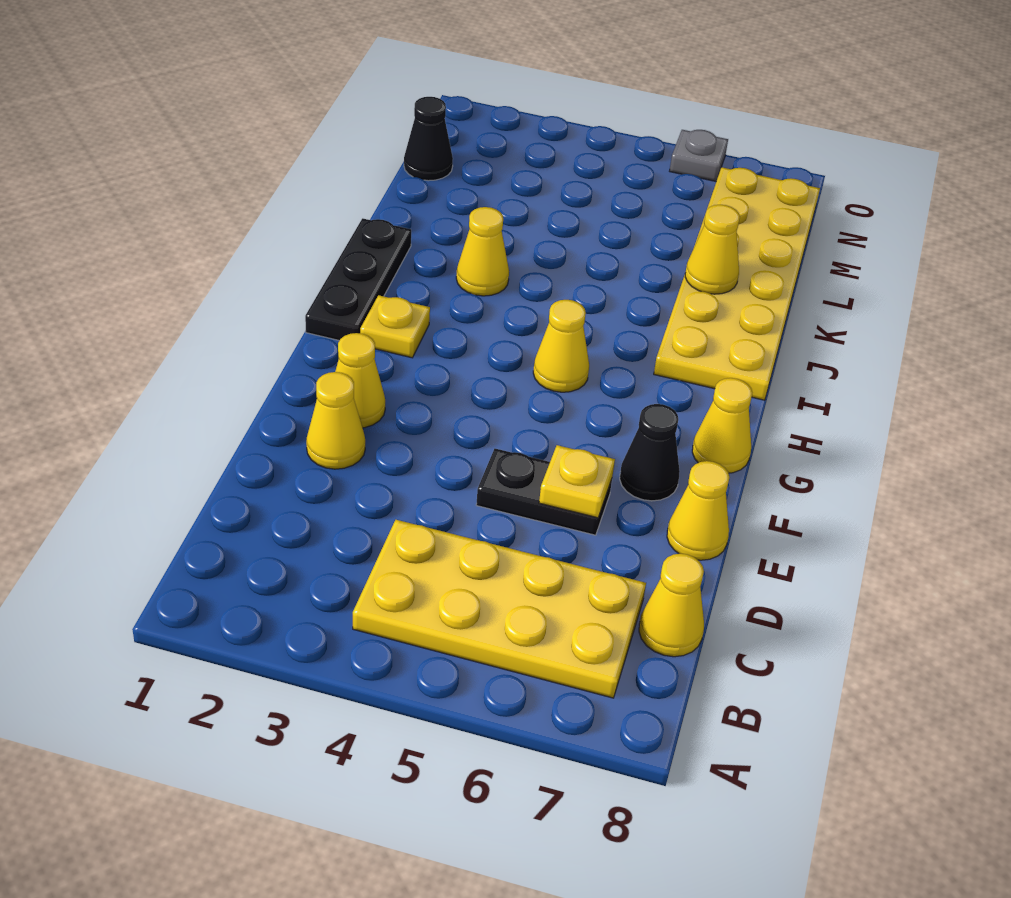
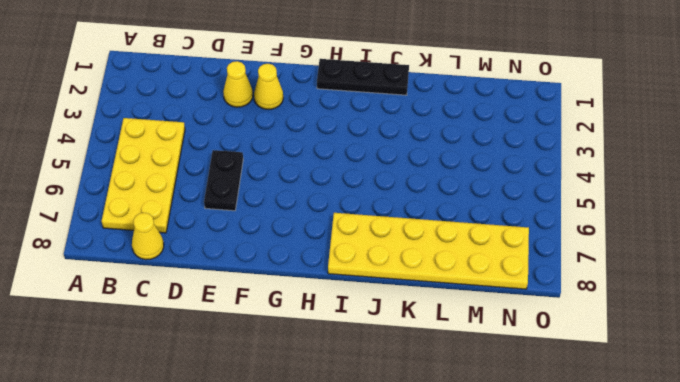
none -> yellow cone E8 level 1
none -> black cone F7 level 1
none -> yellow cone G8 level 1

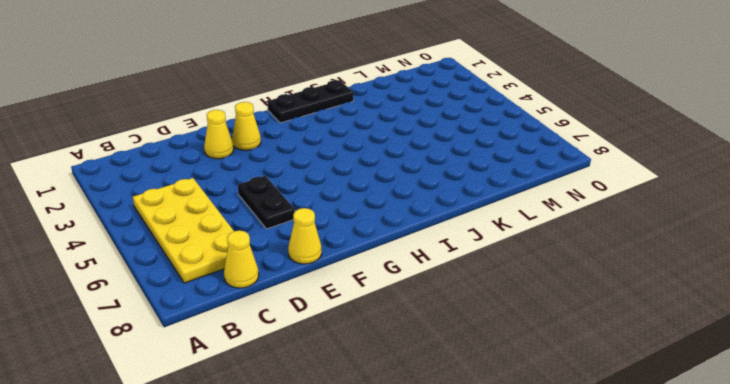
none -> black cone F7 level 1
none -> yellow cone G8 level 1
none -> yellow plate H2 level 1

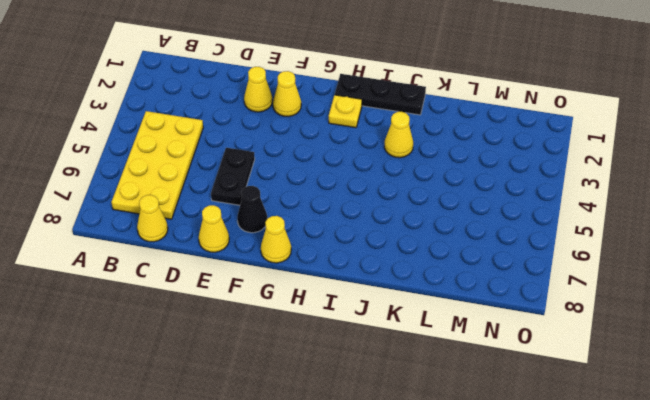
none -> yellow cone H5 level 1
none -> yellow plate I7:N8 level 1
none -> black cone M1 level 1

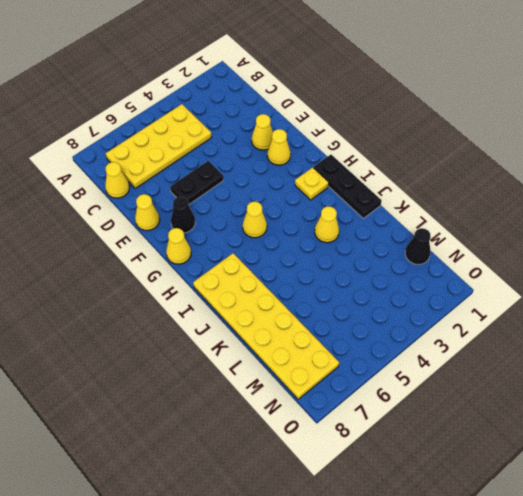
none -> grey plate O6 level 1
none -> yellow plate E6 level 2
none -> yellow cone K7 level 2

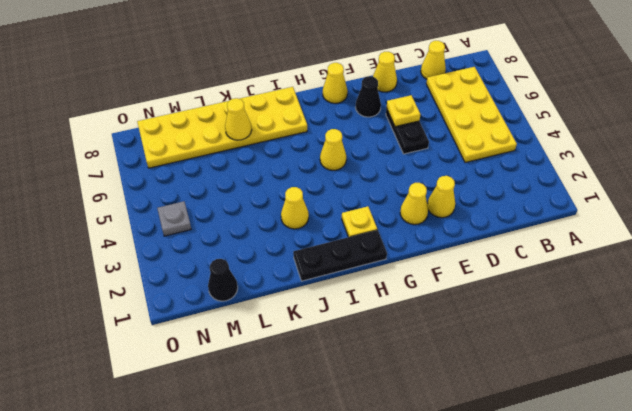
grey plate N4 level 1 -> grey plate O6 level 1

